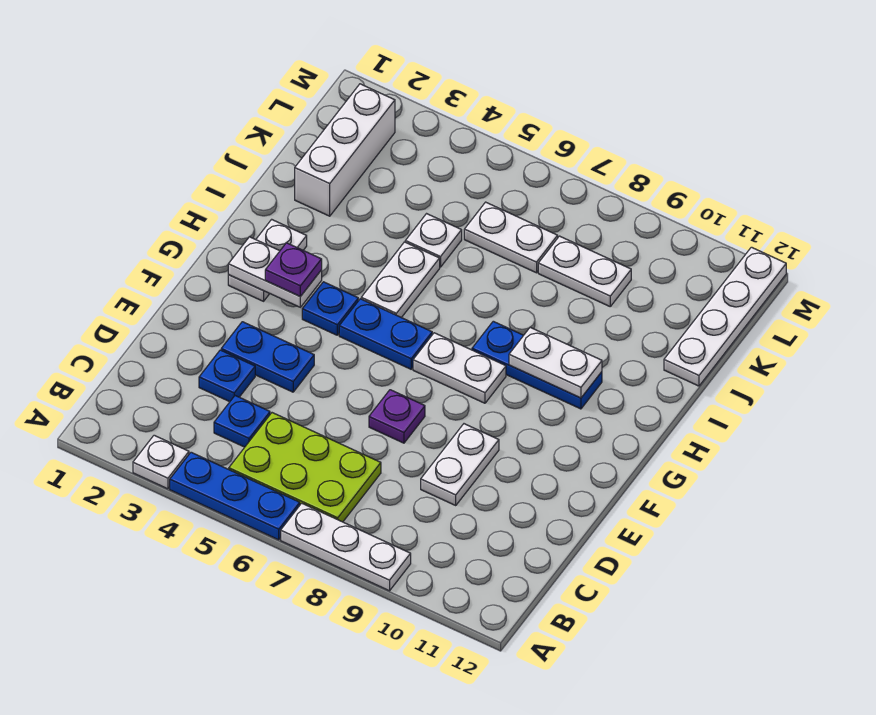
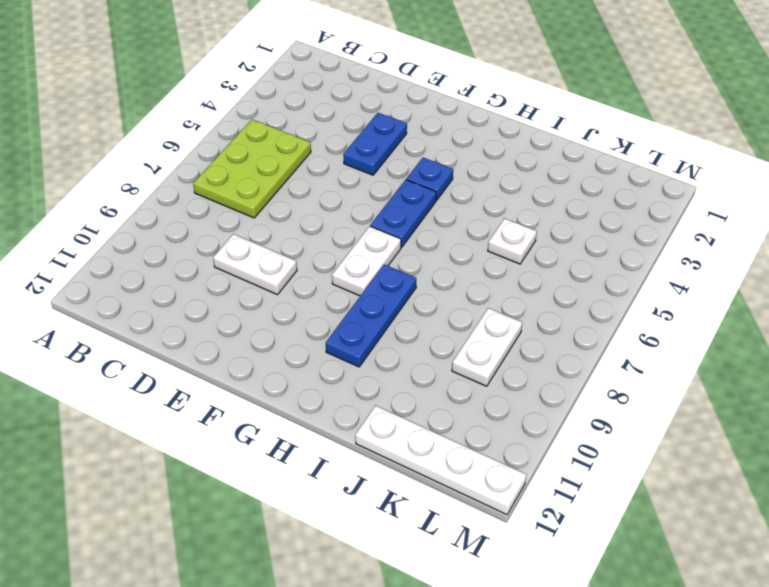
none -> white plate A3 level 1
none -> blue plate A4:A6 level 1
none -> white plate A7:A9 level 1

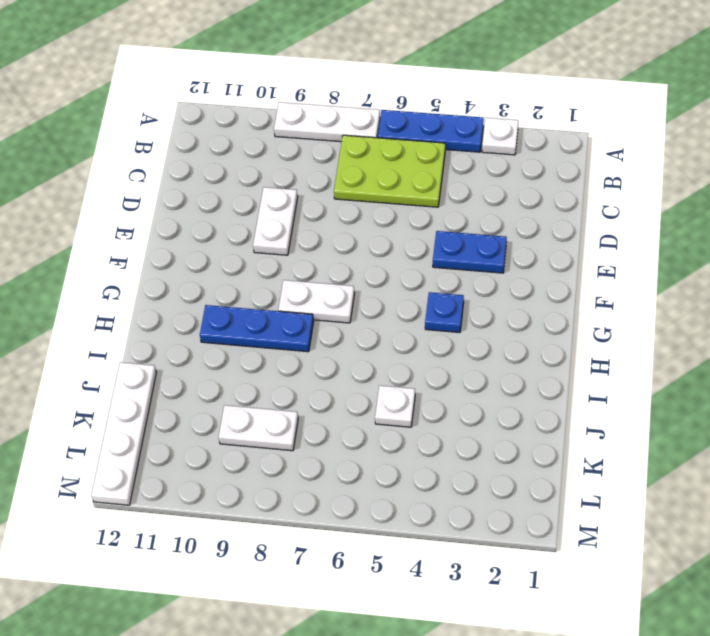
none -> blue plate C4 level 1
none -> blue plate D3 level 1
none -> purple plate E7 level 1

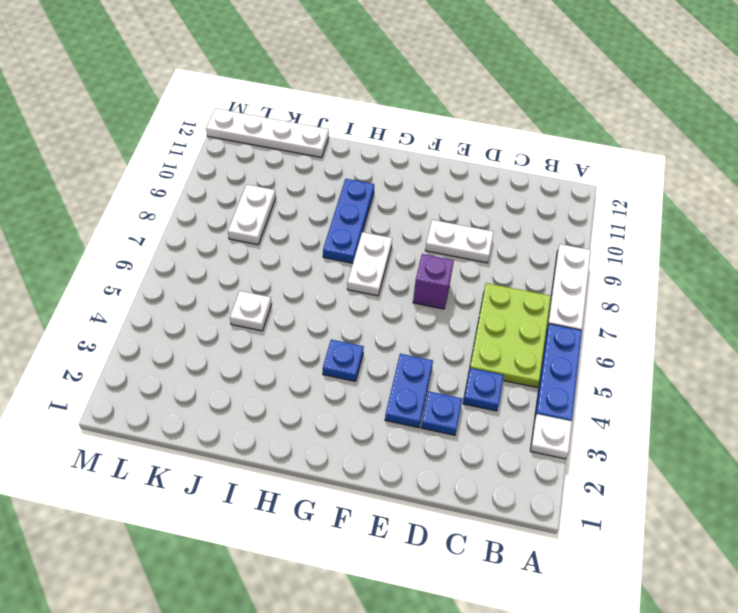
purple brick E7 level 1 -> purple plate E7 level 1
none -> white plate G2:H2 level 1
none -> blue plate G5:G6 level 1
none -> white plate H5:I5 level 1

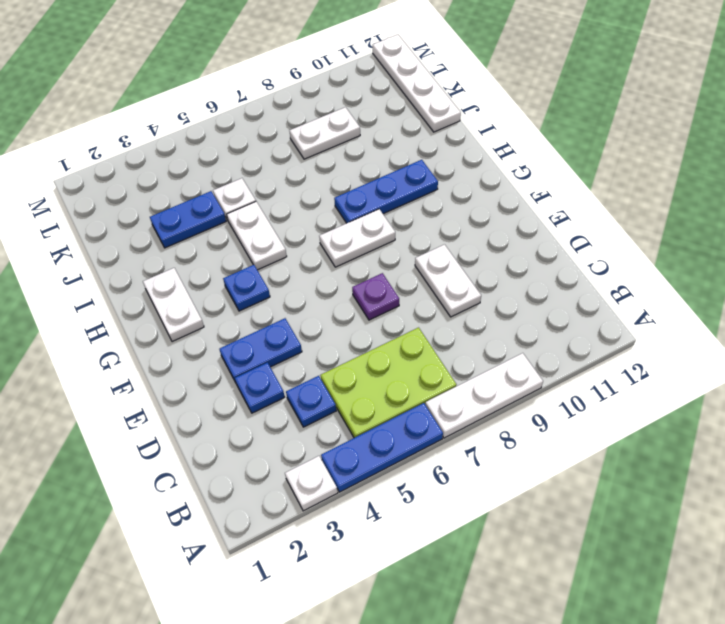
blue plate J3:J4 level 1 -> blue plate G5:G6 level 1
none -> white brick J2:L2 level 1
none -> white plate K6:K7 level 1
none -> white plate G2:G3 level 2

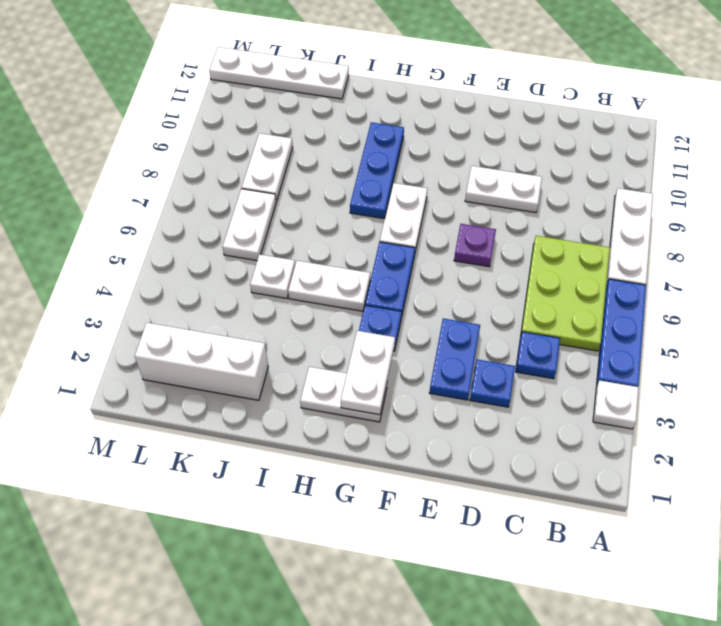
none -> white plate H9:H10 level 2
none -> purple plate G3 level 3

